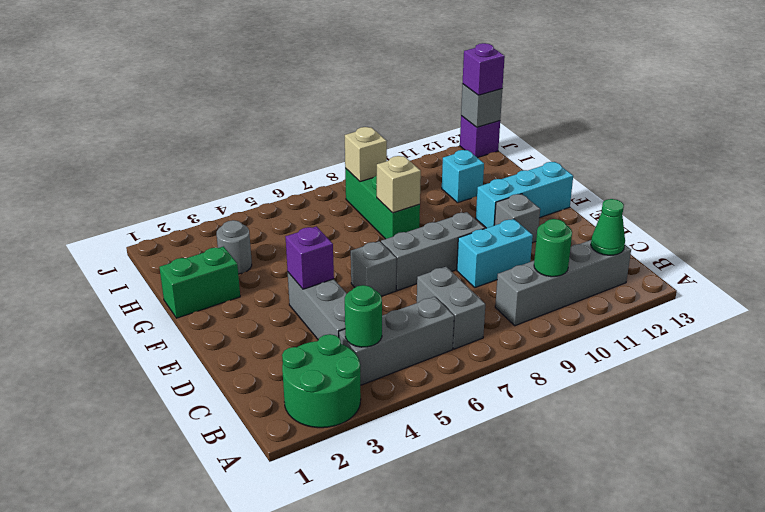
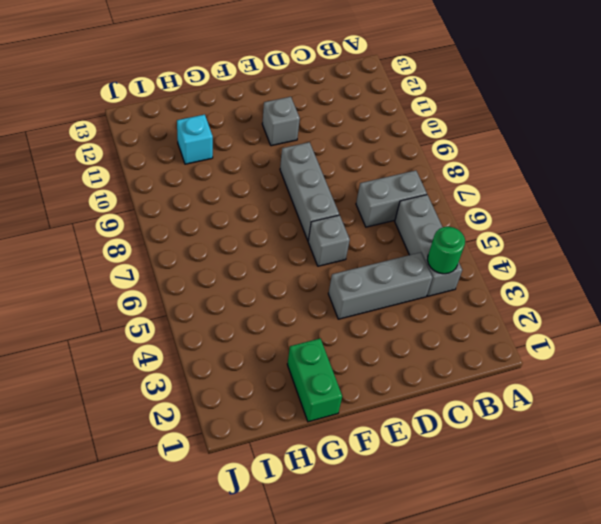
none -> green round brick A2:B3 level 1
none -> grey brick B9:B12 level 1
none -> cyan brick D9:D10 level 1

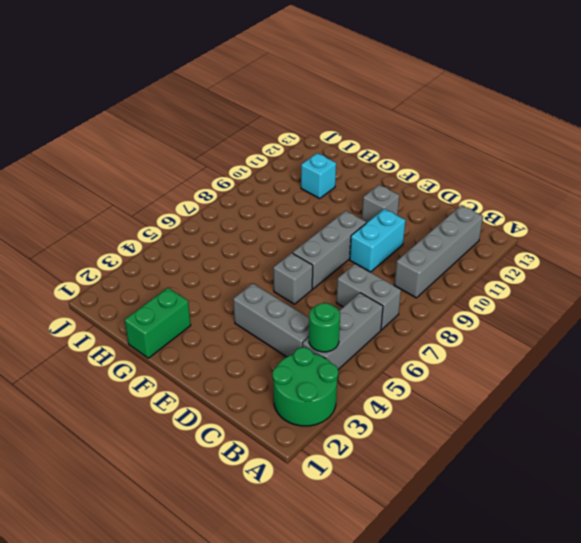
none -> cyan brick F11:F13 level 1
none -> green brick G8:I8 level 1
none -> grey round brick H3 level 1

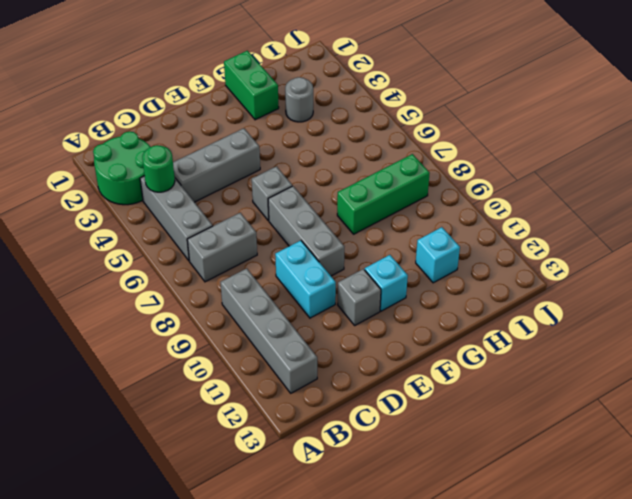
cyan brick F11 level 1 -> cyan brick F11:F13 level 1
none -> purple brick J13 level 1
none -> green round brick B10 level 2
none -> green cone B12 level 2

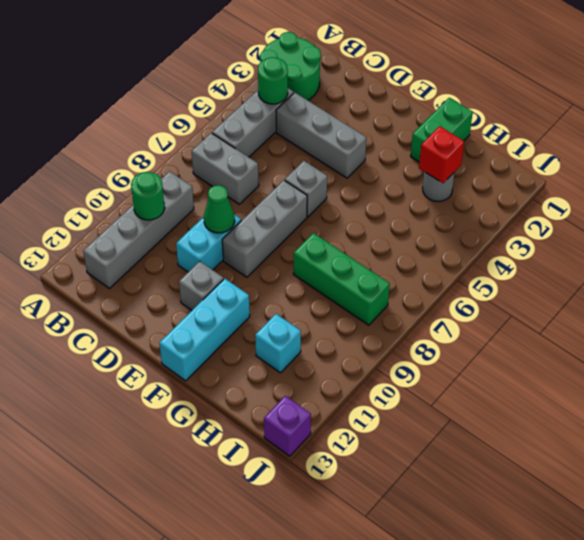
green cone D9 level 2 -> green cone B12 level 2
red brick H3 level 2 -> none
none -> purple brick E4 level 2
none -> tan brick G8 level 2
none -> tan brick I8 level 2

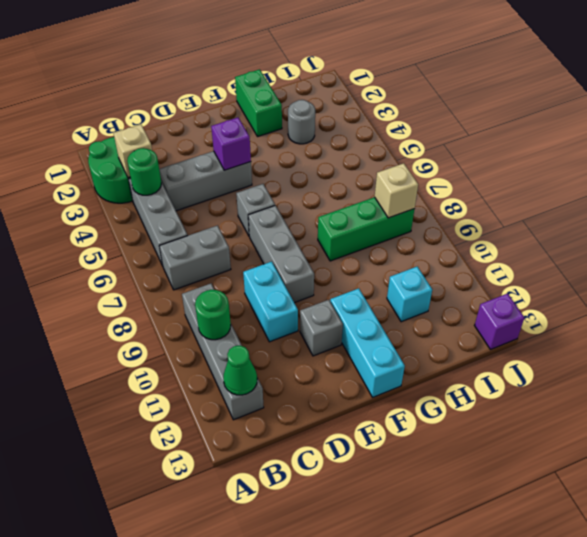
tan brick B3 level 2 -> tan brick G8 level 2
none -> grey brick J13 level 2
none -> purple brick J13 level 3

